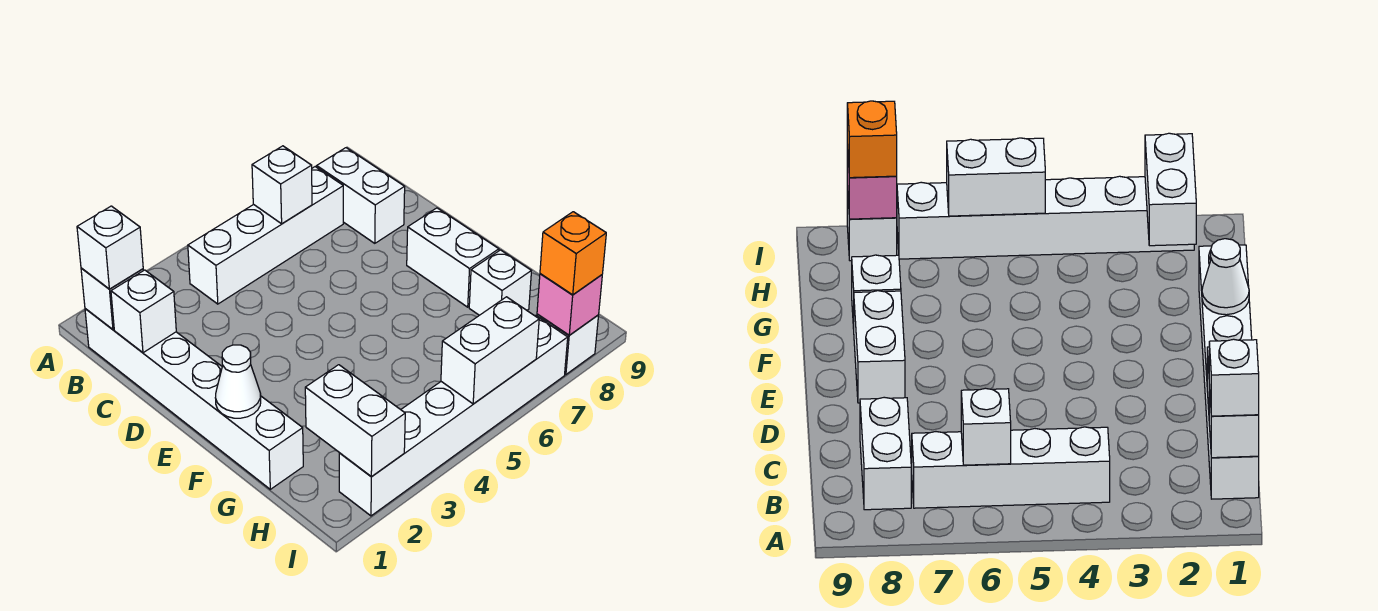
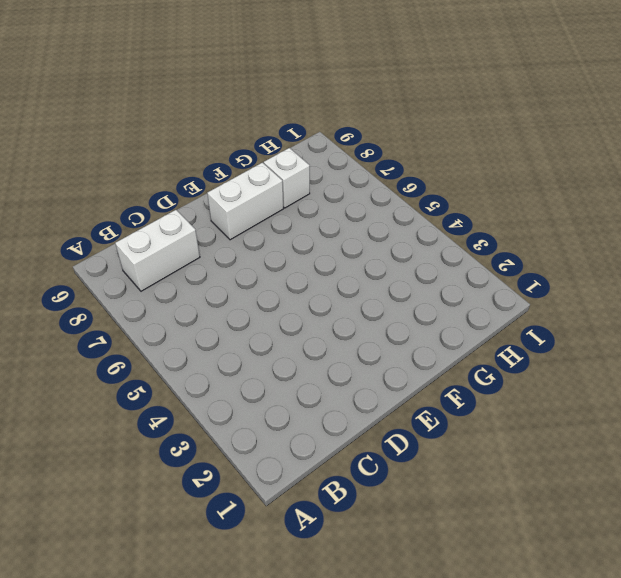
none -> white brick B1:G1 level 1
none -> white brick B4:B7 level 1
none -> white brick I2:I7 level 1

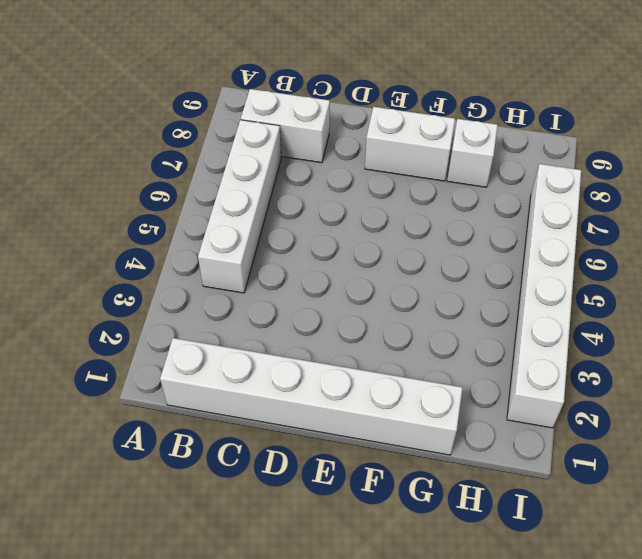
none -> white brick I8 level 1
none -> white brick B1 level 2
none -> white brick B6 level 2

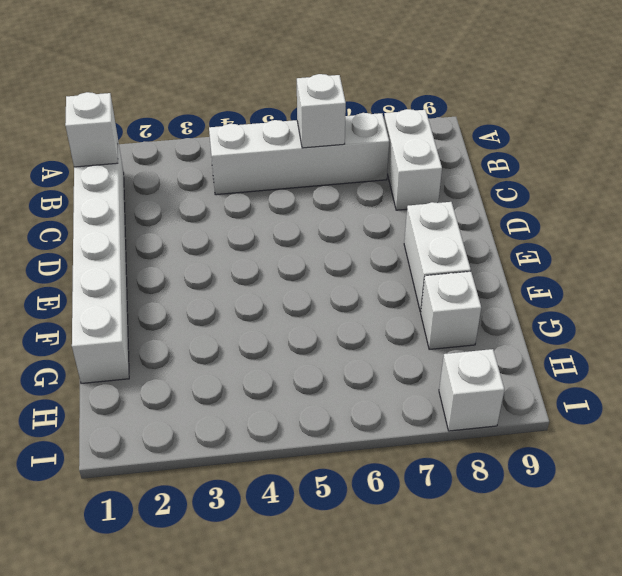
none -> white brick I2:I7 level 1
none -> white brick C1 level 2
none -> white cone F1 level 2

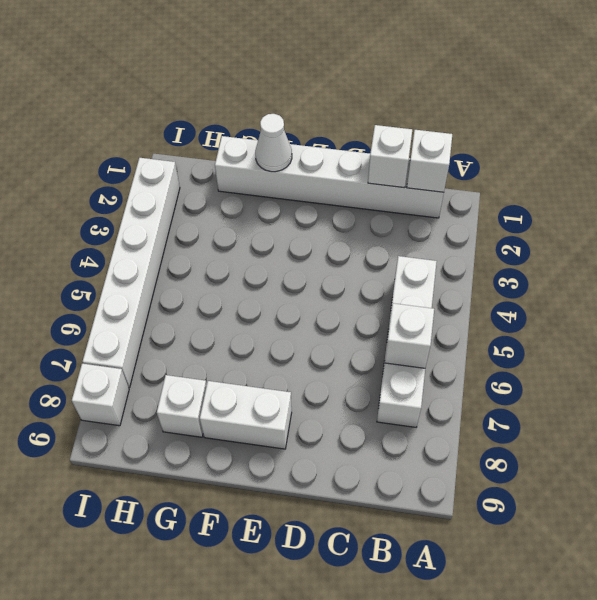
none -> white brick B8:C8 level 1
none -> white brick H2:I2 level 2
none -> white brick I5:I6 level 2

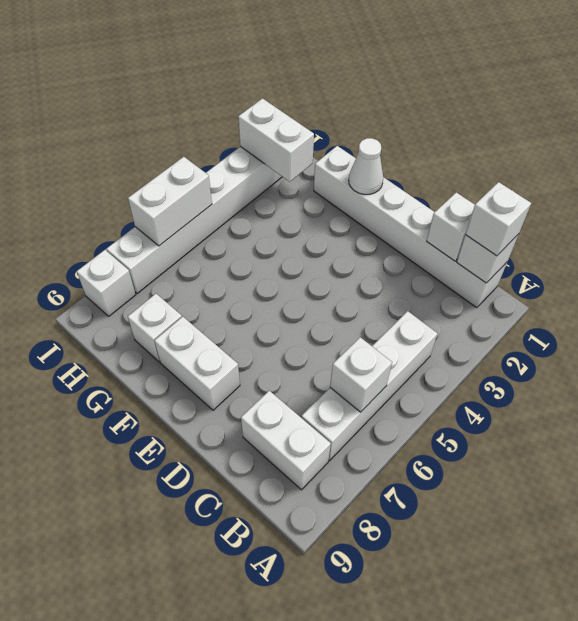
none -> pink brick I8 level 2
none -> orange brick I8 level 3

